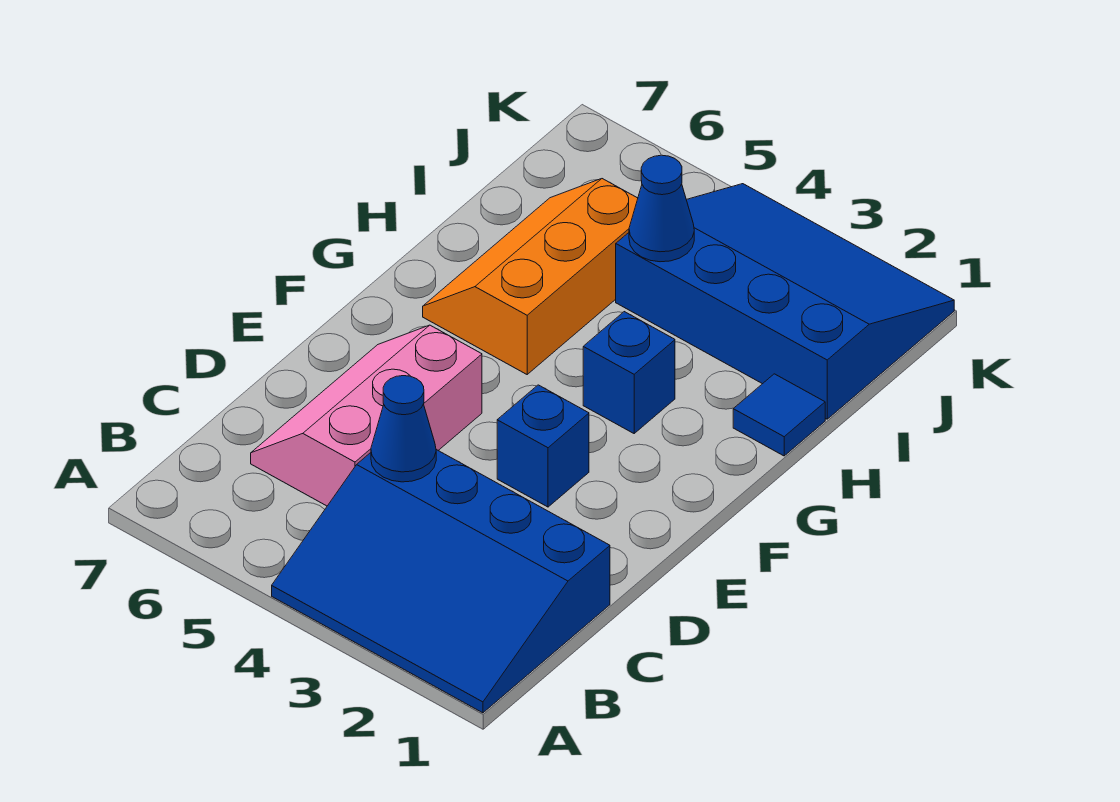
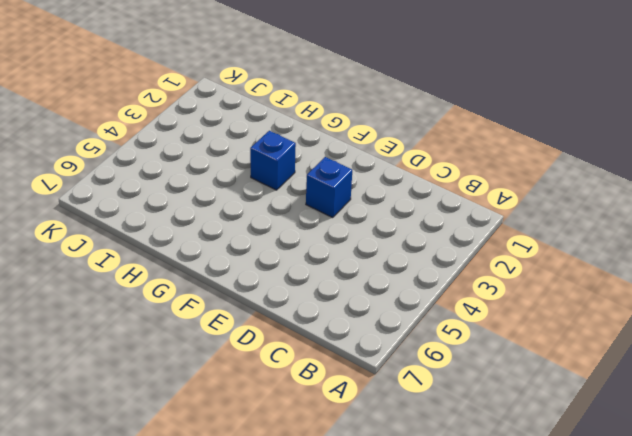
none -> blue slope A1:C4 level 1 top C
none -> pink slope C5:E6 level 1 top 5

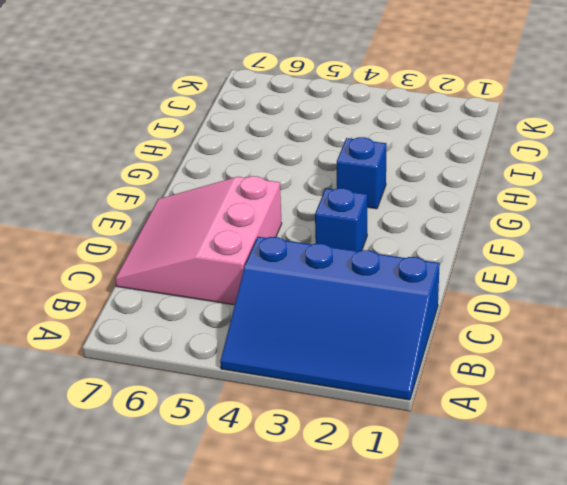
pink slope C5:E7 level 1 top 5 -> pink slope C5:E6 level 1 top 5
none -> orange slope G5:I6 level 1 top 5
none -> blue tile H1 level 1

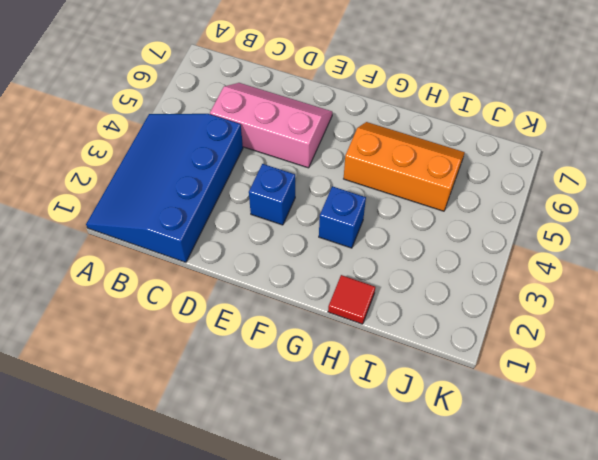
red tile H1 level 1 -> blue tile H1 level 1
none -> blue slope I1:K4 level 1 top I
none -> blue cone C4 level 2

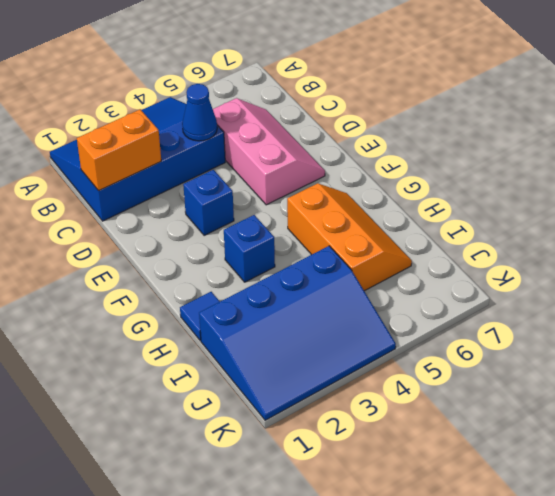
orange brick C1:C2 level 2 -> none
none -> blue cone I4 level 2

